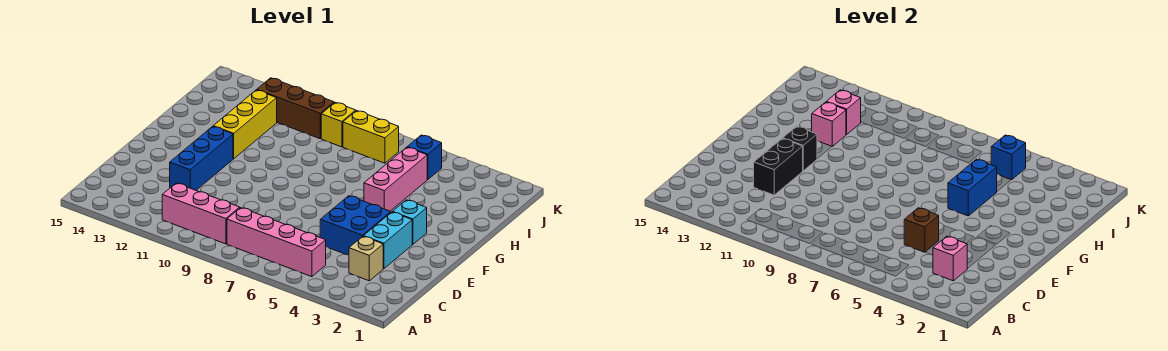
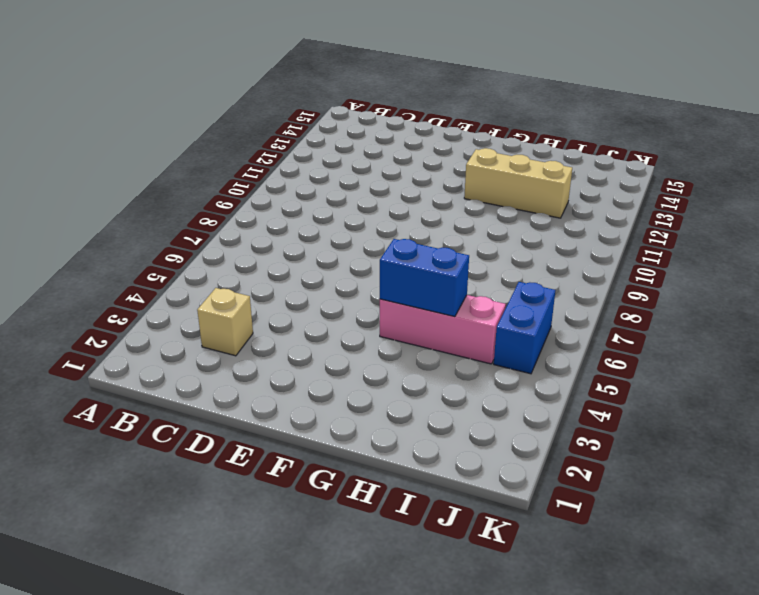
tan brick G12:I12 level 1 -> yellow brick G12:I12 level 1
blue brick J5:J6 level 1 -> blue brick J5 level 1
none -> pink brick B5:B8 level 1
none -> pink brick B9:B11 level 1
none -> cyan brick D3:E3 level 1

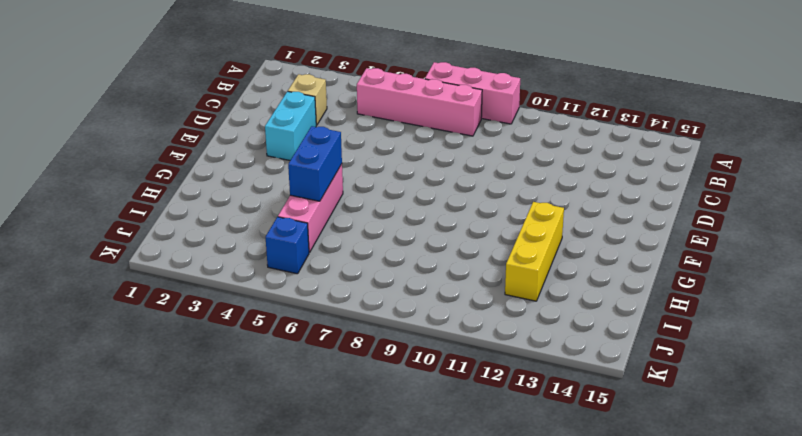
pink brick A7:A9 level 1 -> pink brick B9:B11 level 1
none -> blue brick D4:E5 level 1
none -> blue brick D12:F12 level 1
none -> cyan brick F3 level 1

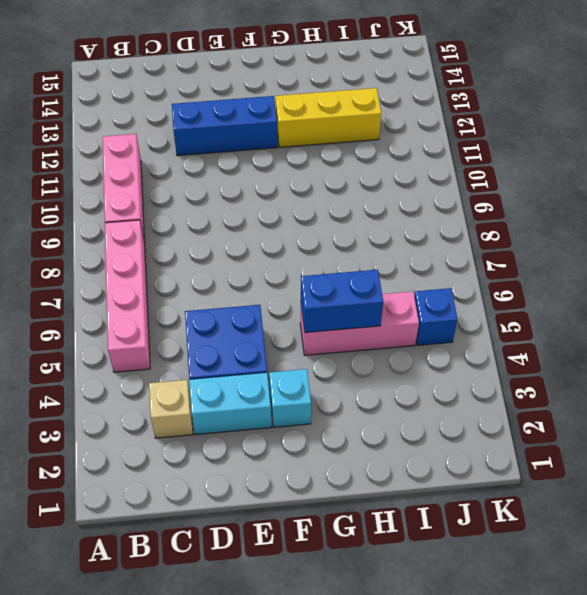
none -> yellow brick J7:J8 level 1
none -> yellow brick J9 level 1
none -> brown brick J10:J12 level 1

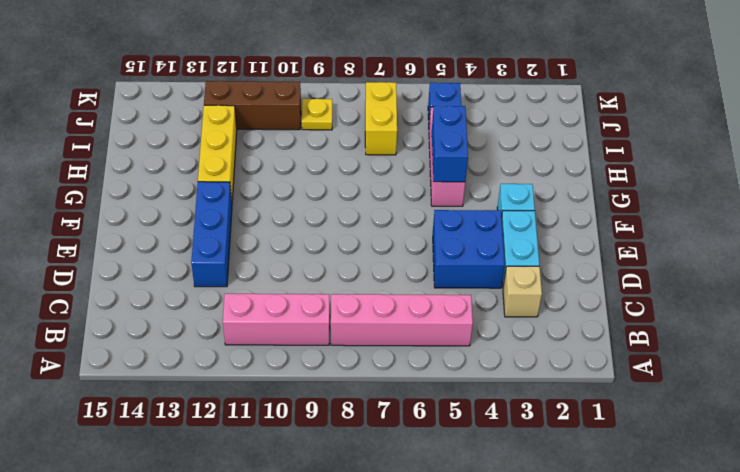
yellow brick I7:J7 level 1 -> yellow brick J7:J8 level 1
yellow plate J9 level 1 -> yellow brick J9 level 1
none -> pink brick C3 level 2
none -> brown brick D5 level 2
none -> black brick D12:E12 level 2

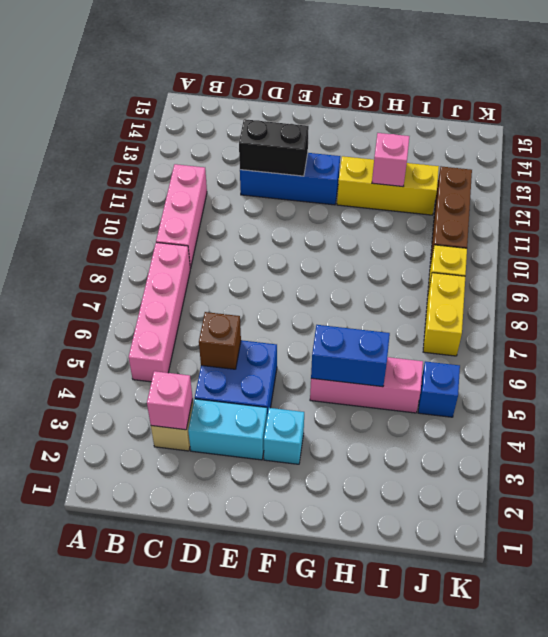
none -> black brick F12 level 2
none -> pink brick I12 level 2
none -> blue brick J5 level 2

